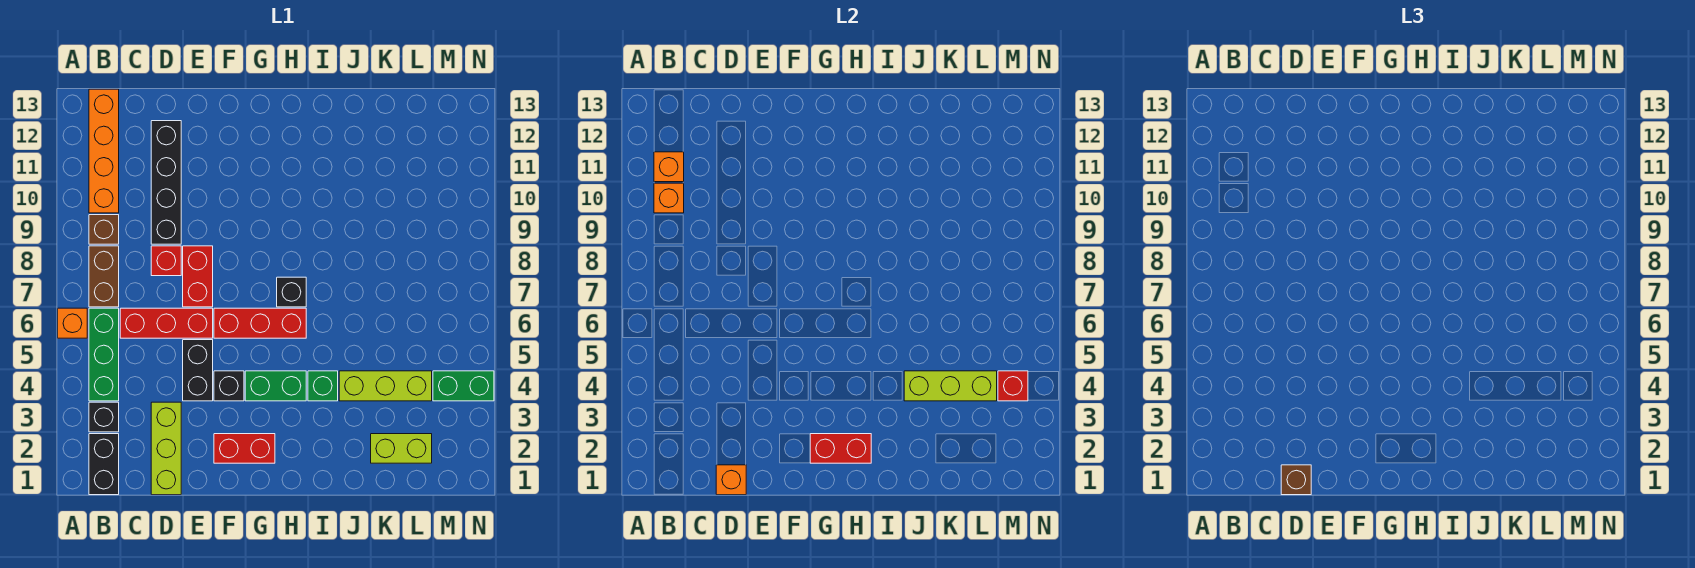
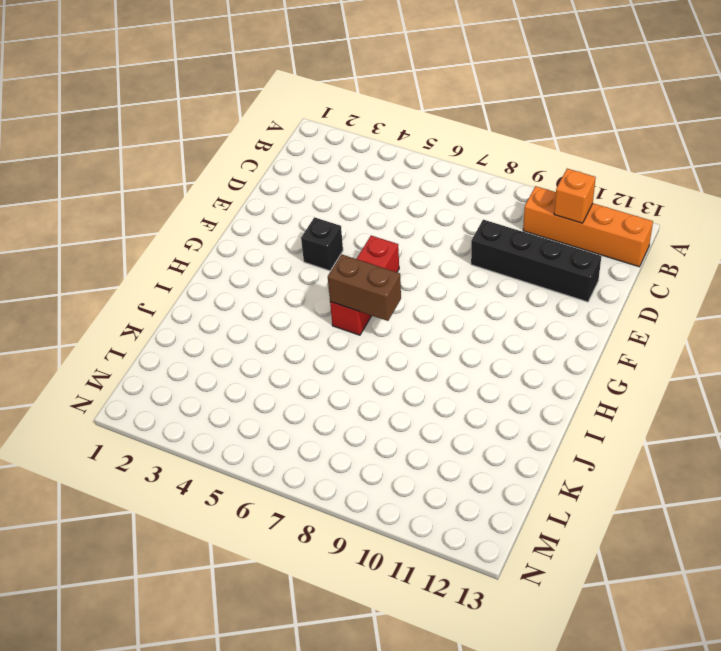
brown brick H6:H7 level 2 -> brown brick B7:B8 level 1
none -> orange brick A6 level 1
none -> black brick B1:B2 level 1
none -> black brick B3 level 1

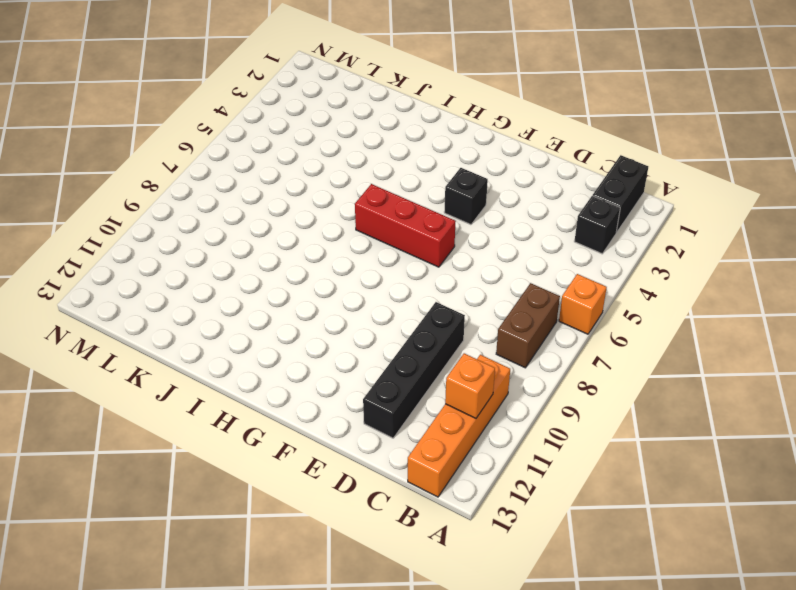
none -> green brick B4:B6 level 1
none -> brown brick B9 level 1
none -> red brick C6:E6 level 1

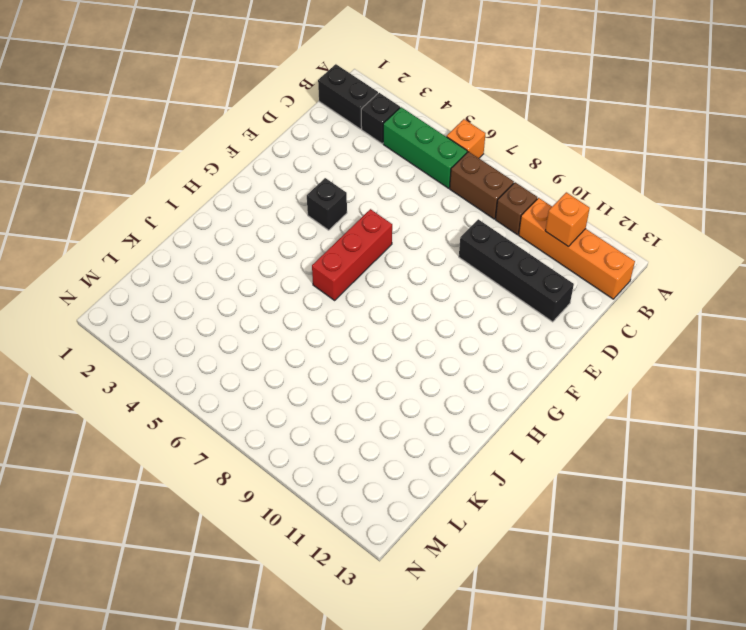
none -> red brick C6:E6 level 1
none -> lime brick D1:D3 level 1
none -> red brick D8 level 1

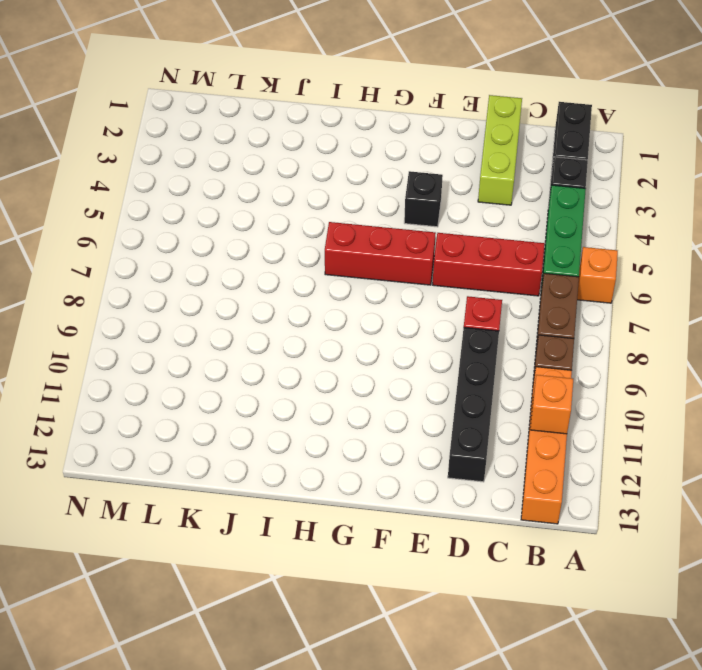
none -> black brick E4:E5 level 1
none -> red brick E7:E8 level 1
none -> red brick F2:G2 level 1

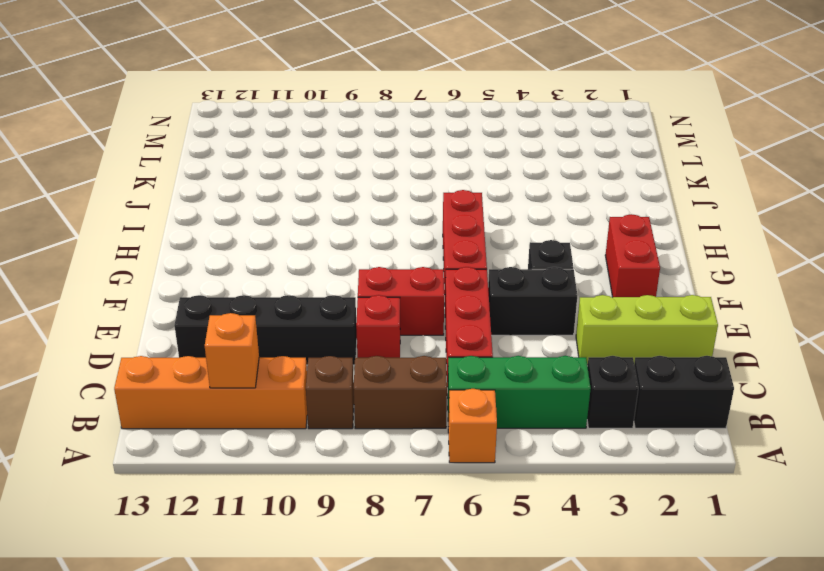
none -> green brick G4:H4 level 1
none -> black brick H7 level 1
none -> green brick I4 level 1

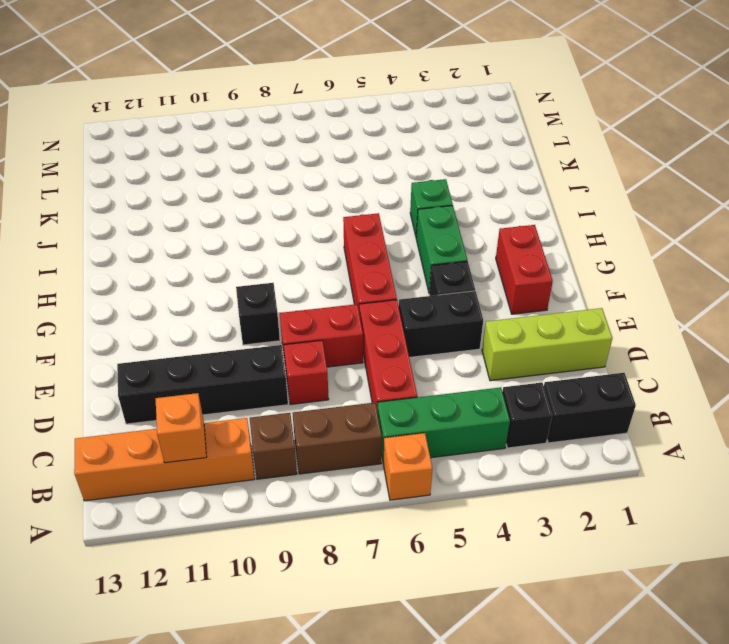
black brick F9 level 1 -> black brick H7 level 1
none -> lime brick J4:L4 level 1
none -> lime brick K2:L2 level 1
none -> green brick M4:N4 level 1

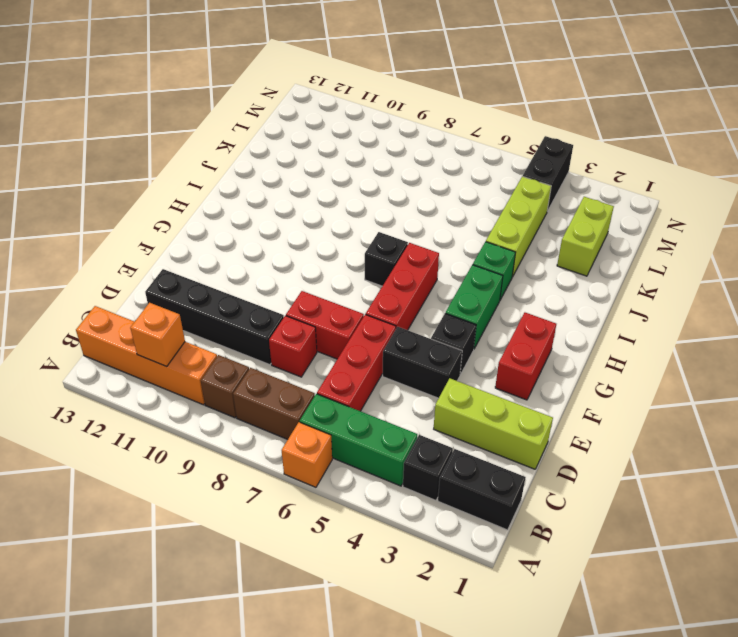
black brick M4:N4 level 1 -> green brick M4:N4 level 1
none -> orange brick B10 level 2
none -> orange brick D1 level 2
none -> red brick G2:H2 level 2

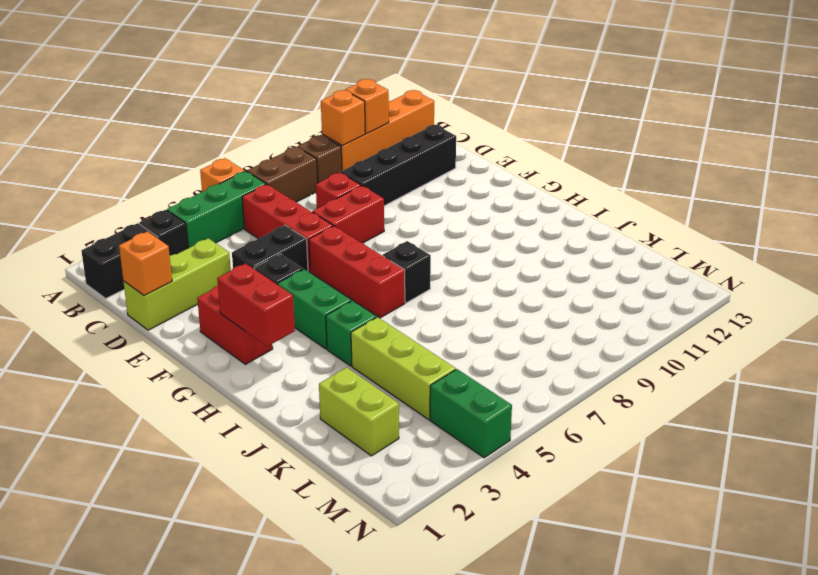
none -> lime brick J4:L4 level 2
none -> red brick M4 level 2
none -> brown brick D1 level 3

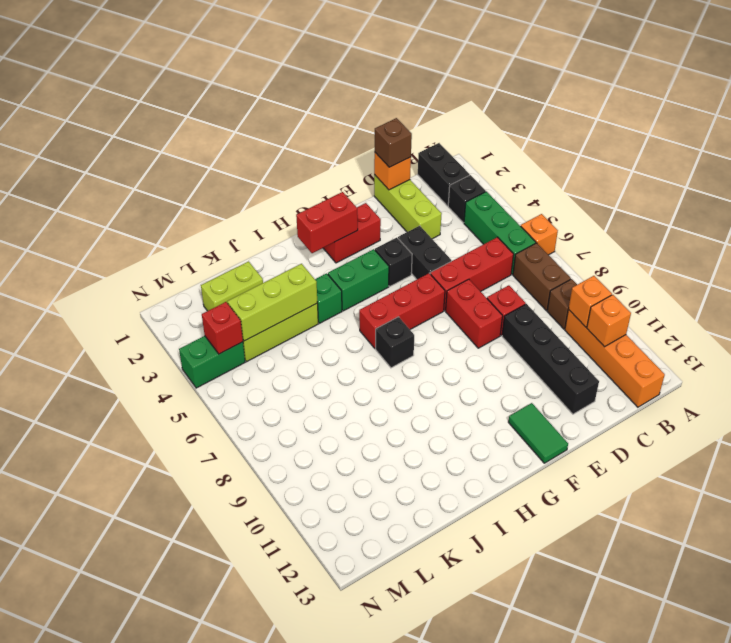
green tile F12:F13 level 1 -> none

